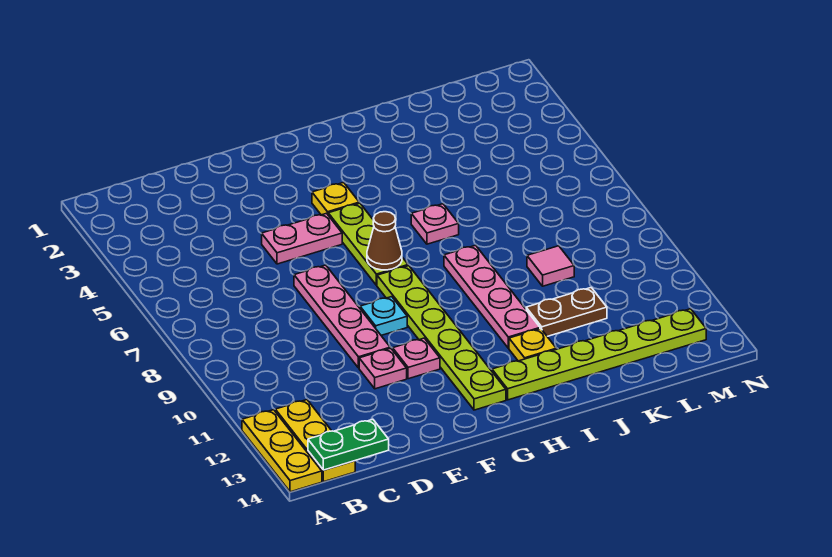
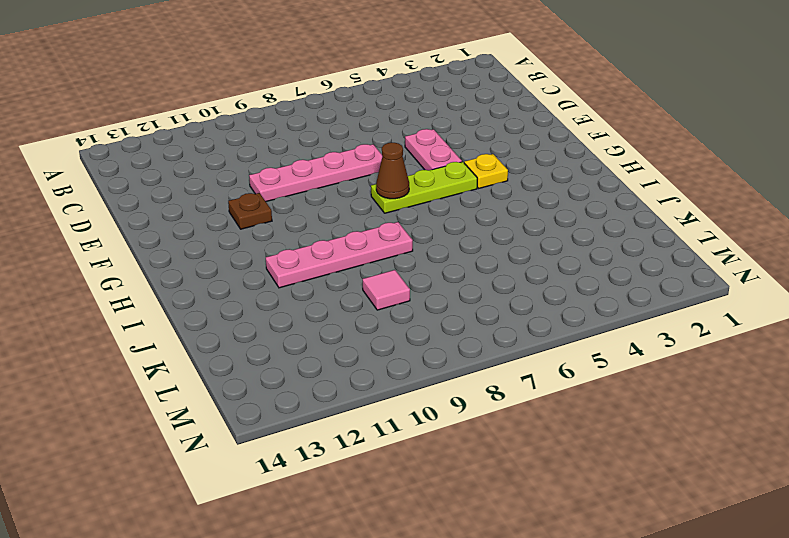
brown plate F11 level 1 -> pink plate F11 level 1
none -> yellow plate A12:A14 level 1
none -> yellow plate B12:B14 level 1
none -> pink plate E11 level 1

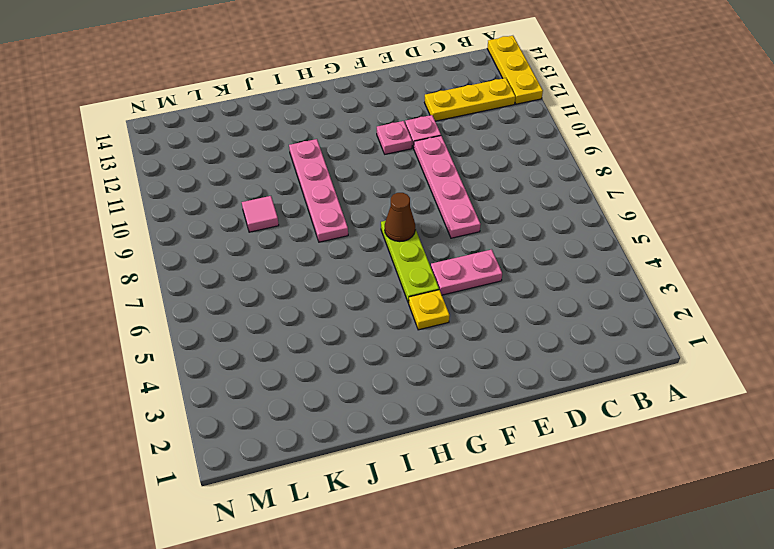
yellow plate B12:D12 level 1 -> yellow plate B12:B14 level 1
none -> cyan plate F9 level 1
none -> lime plate G8:G13 level 1
none -> lime plate H13:M13 level 1

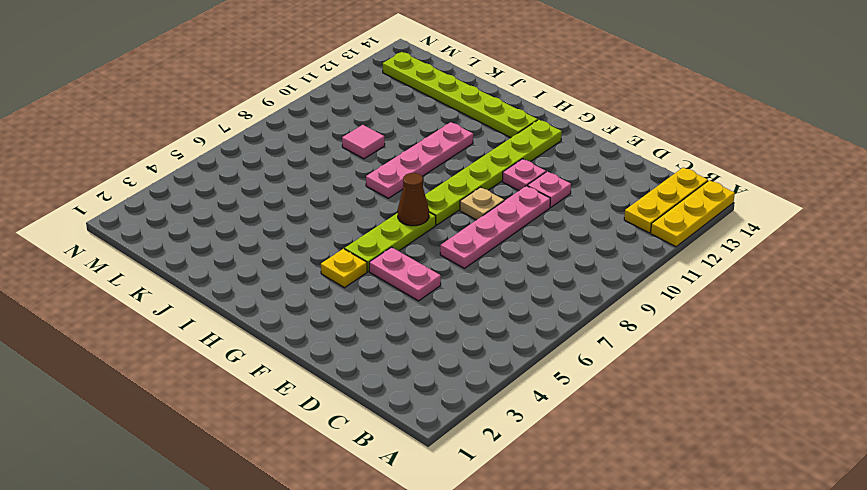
tan plate F9 level 1 -> cyan plate F9 level 1
none -> pink plate I6 level 1
none -> yellow plate I12 level 1
none -> brown plate J11:K11 level 1

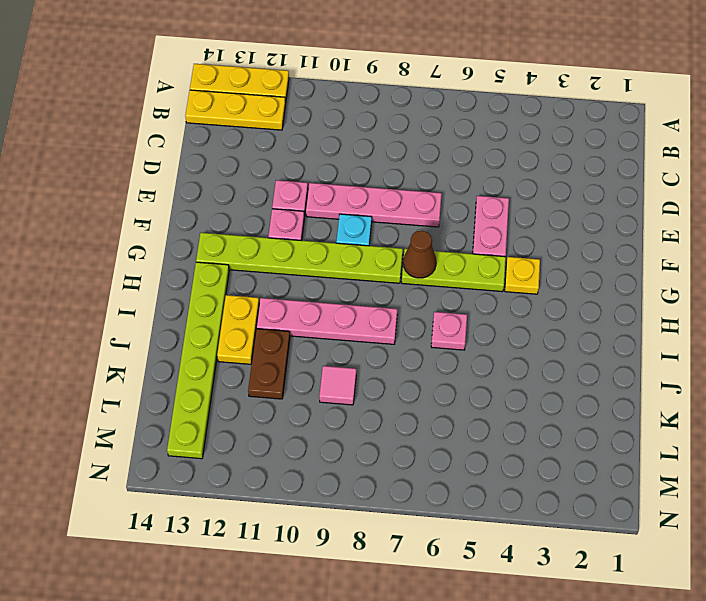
yellow plate I12:J12 level 1 -> yellow plate I12 level 1
none -> green plate B14:C14 level 2

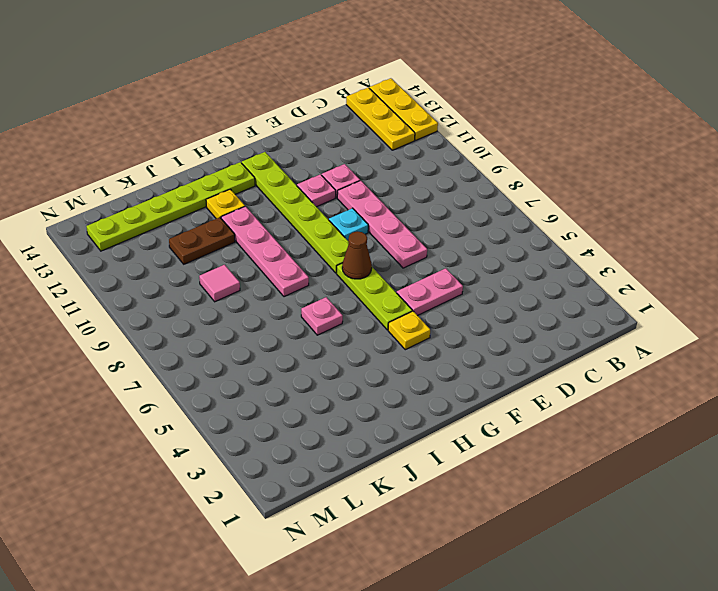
none -> green plate B14:C14 level 2

